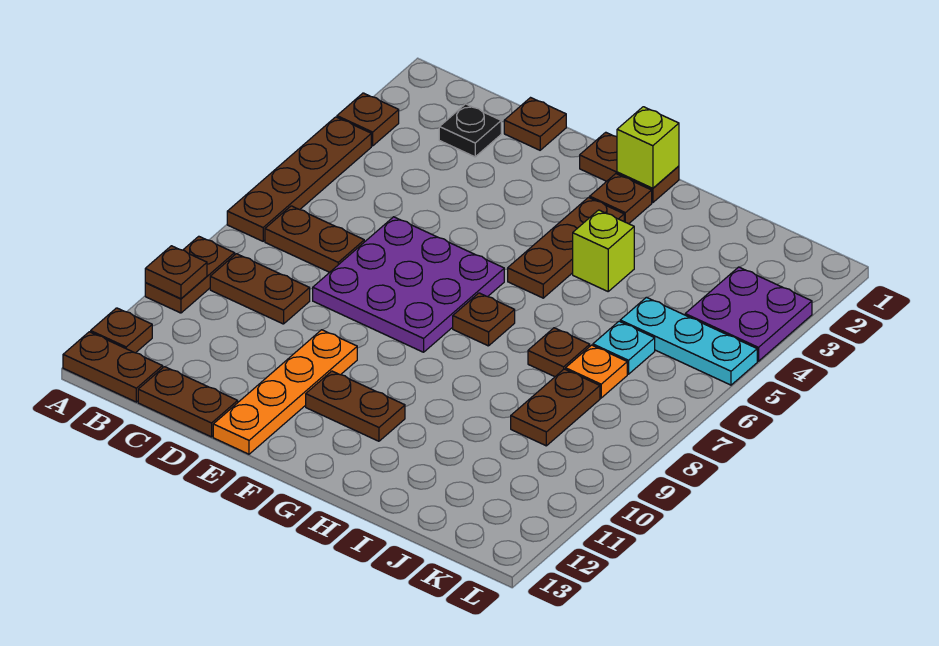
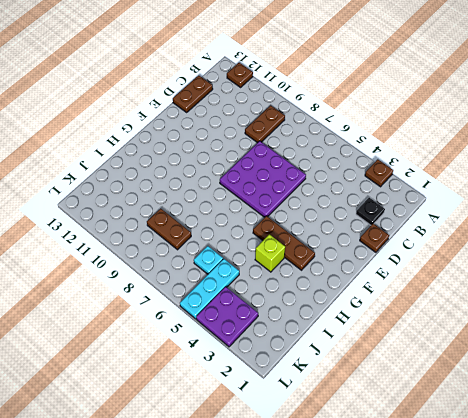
none -> brown plate A4:A7 level 1
none -> brown plate A9:A10 level 1
none -> brown plate A13:B13 level 1

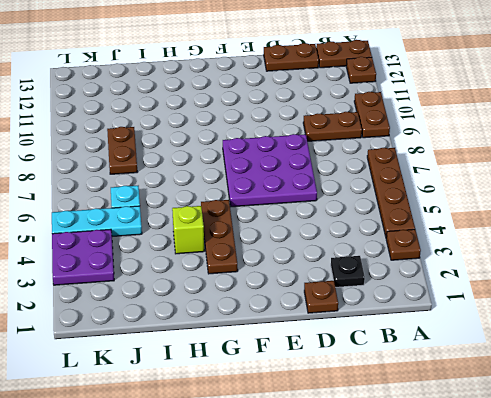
none -> brown plate B7:C7 level 1
none -> orange plate E10:E13 level 1
none -> brown plate F1:G1 level 1

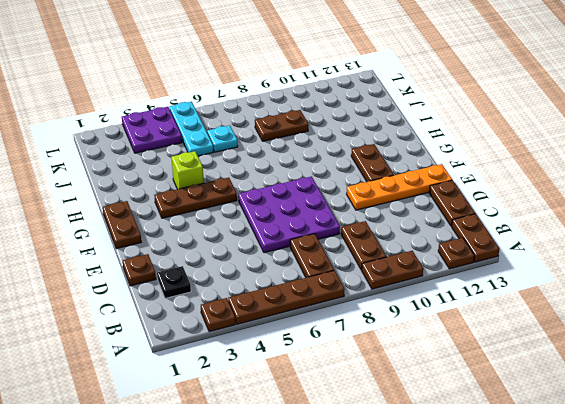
none -> brown plate G2 level 1
none -> brown plate G7 level 1
none -> brown plate I7 level 1

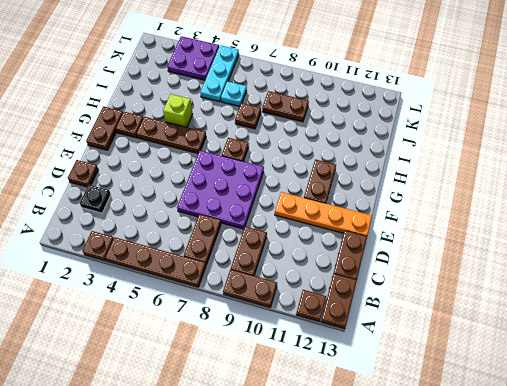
none -> orange plate J7 level 1
none -> brown plate A10 level 2
none -> lime brick G1 level 2

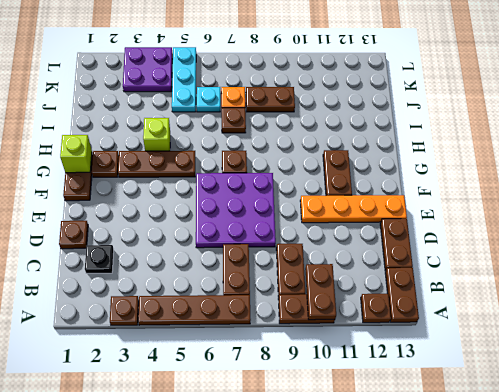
brown plate A10:B10 level 2 -> brown plate A10 level 2

